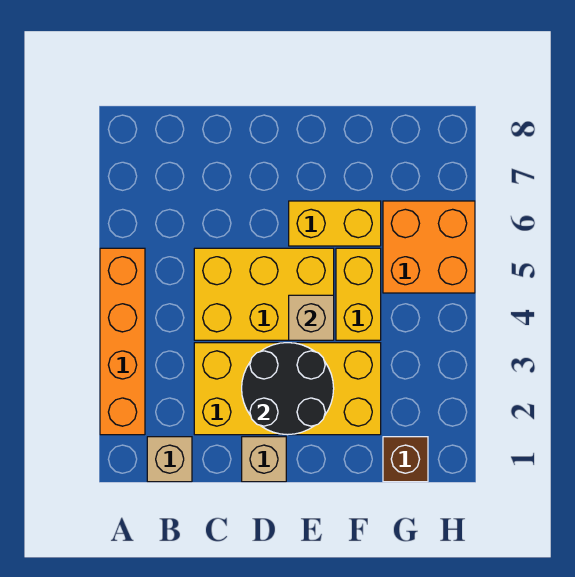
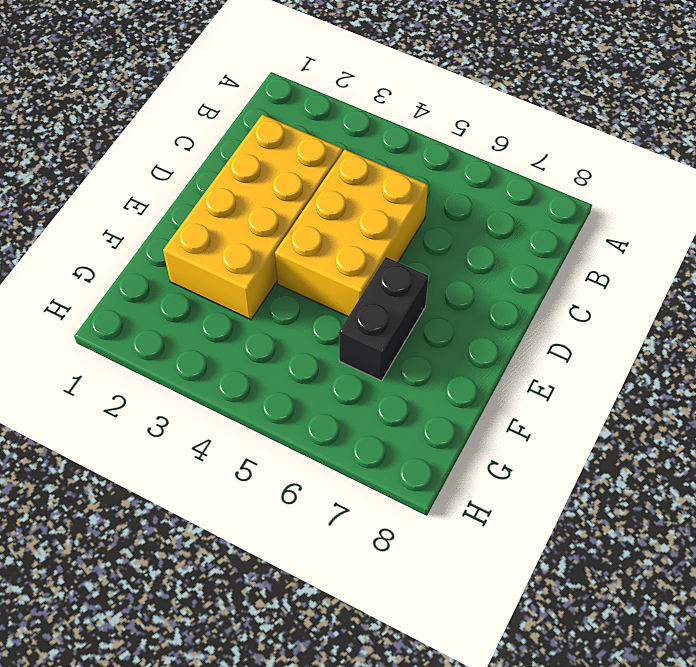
black brick E6:F6 level 1 -> yellow brick E6:F6 level 1
none -> orange brick A2:A5 level 1
none -> tan brick B1 level 1

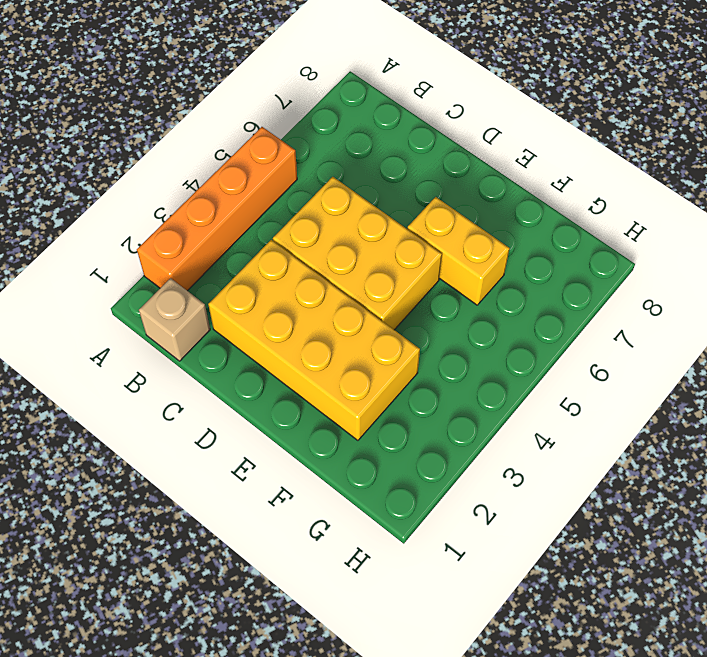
none -> tan brick D1 level 1
none -> yellow brick F4:F5 level 1

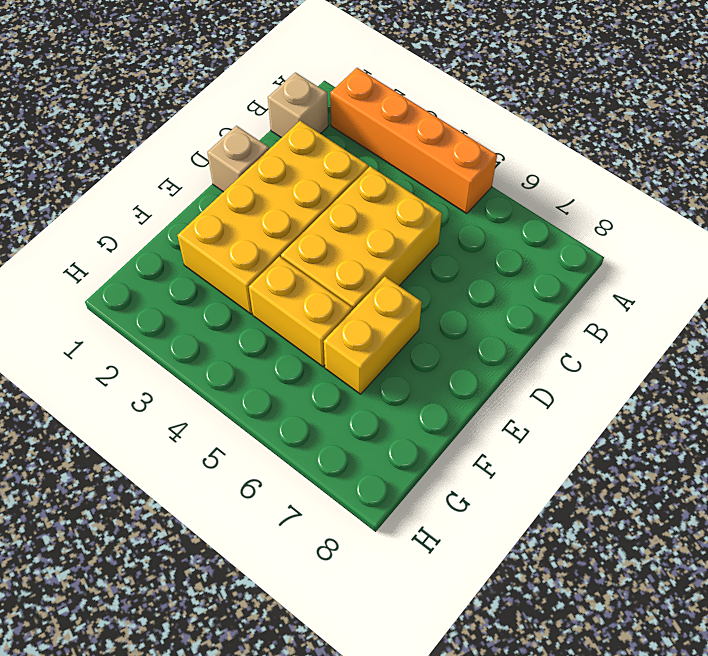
none -> brown brick G1 level 1
none -> orange brick G5:H6 level 1

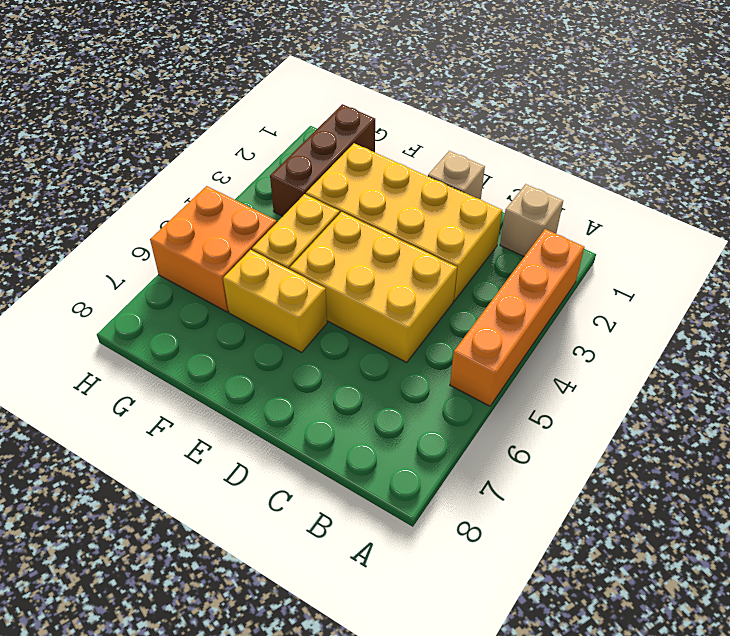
brown brick G1:G3 level 1 -> brown brick G1 level 1
none -> black round brick D2:E3 level 2
none -> tan brick E4 level 2

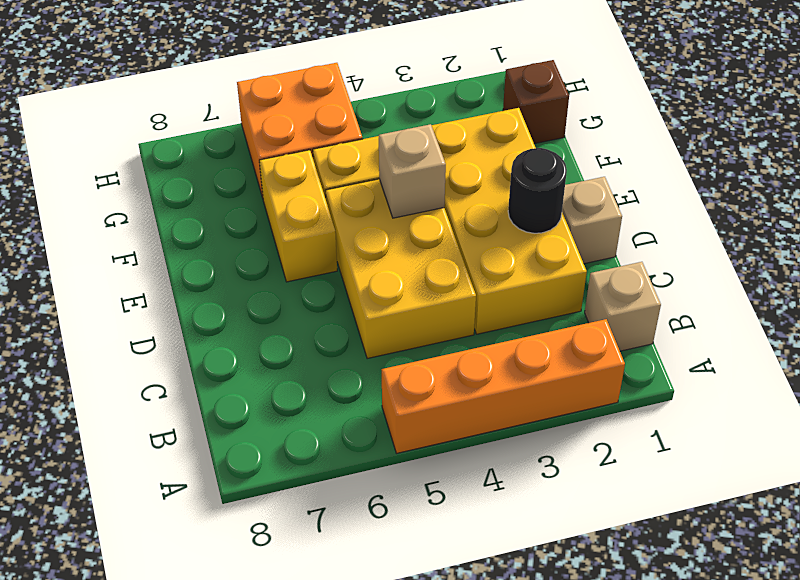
black round brick D2 level 2 -> black round brick D2:E3 level 2

